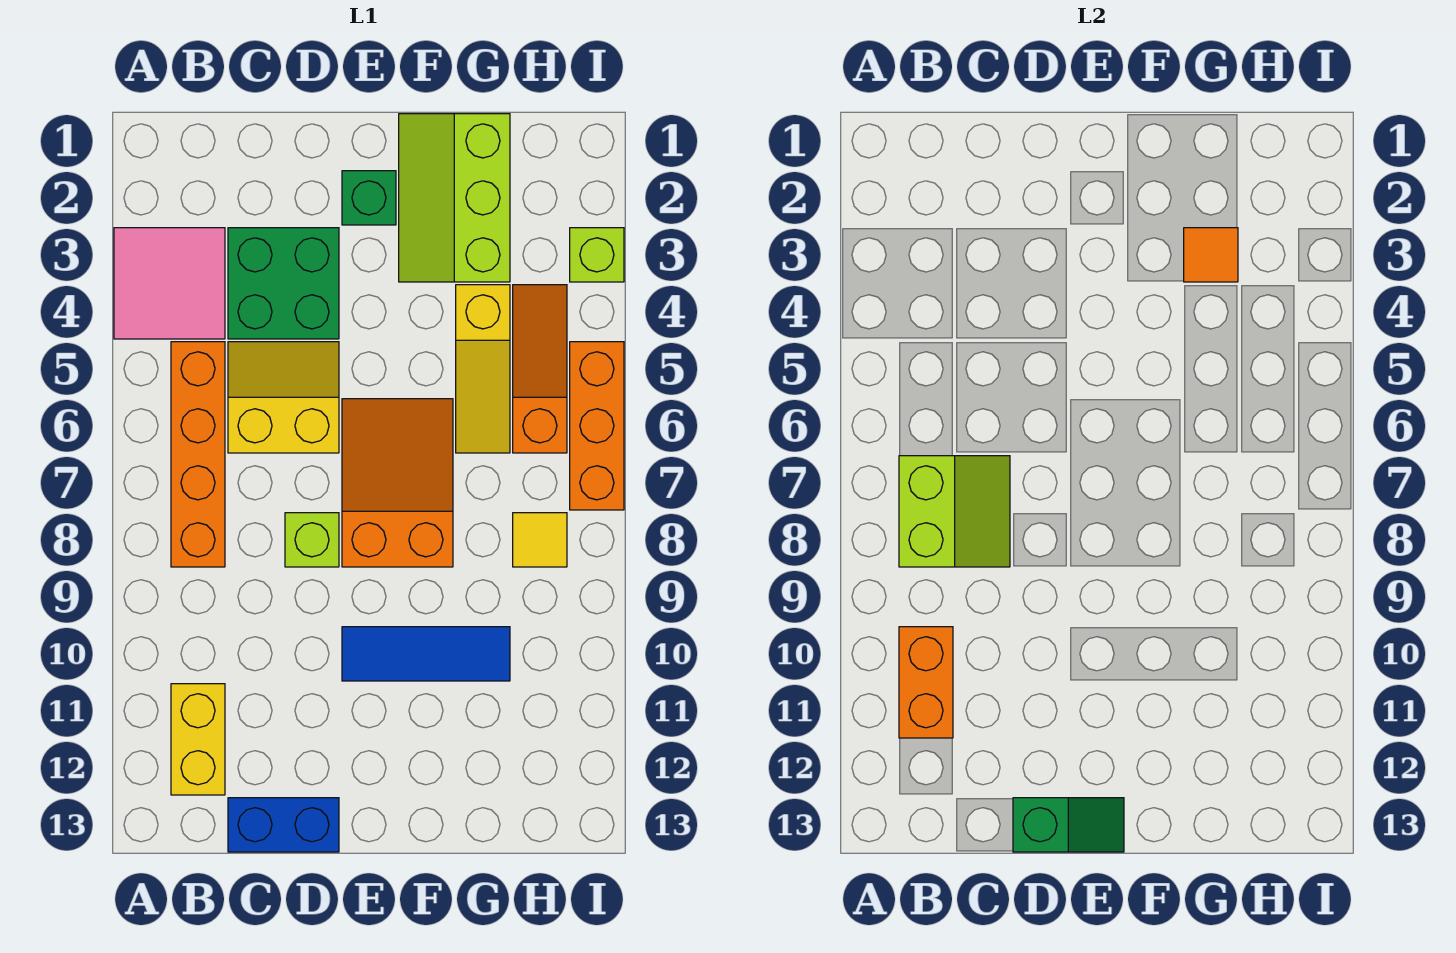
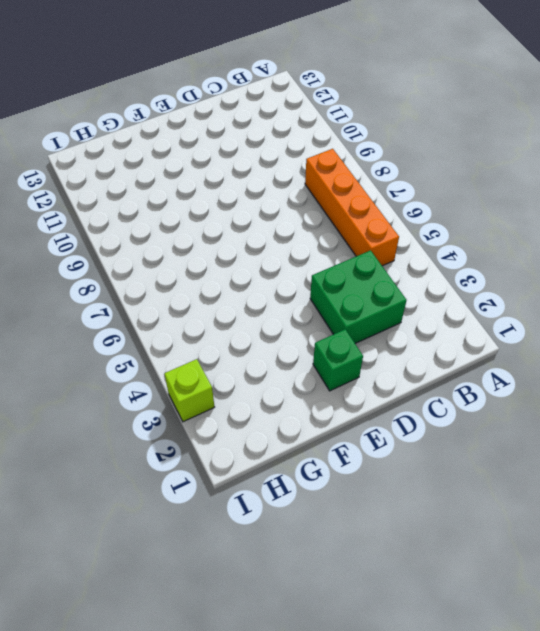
none -> pink tile A3:B4 level 1
none -> yellow brick B11:B12 level 1
none -> yellow slope C5:D6 level 1 top 6

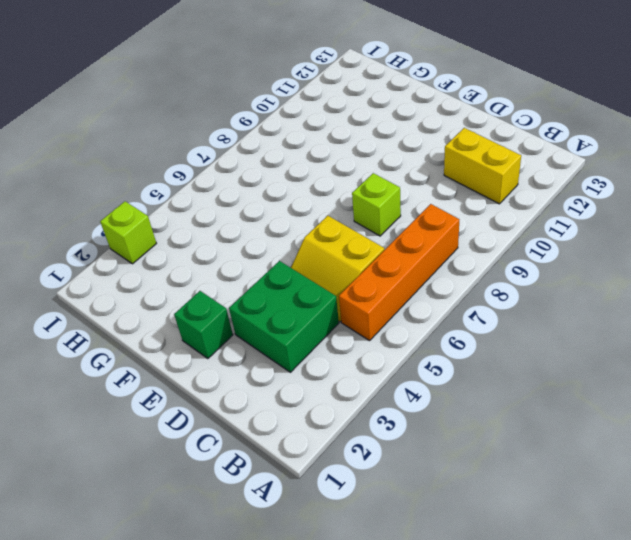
yellow brick B11:C11 level 1 -> yellow brick B11:B12 level 1
none -> pink tile A3:B4 level 1
none -> blue brick C13:D13 level 1
none -> orange slope E6:F8 level 1 top 8

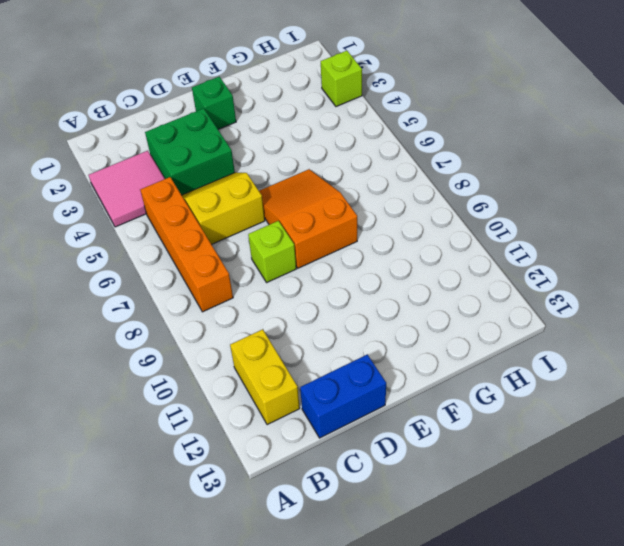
none -> blue tile E10:G10 level 1
none -> lime slope F1:G3 level 1 top G
none -> yellow slope G4:G6 level 1 top 4

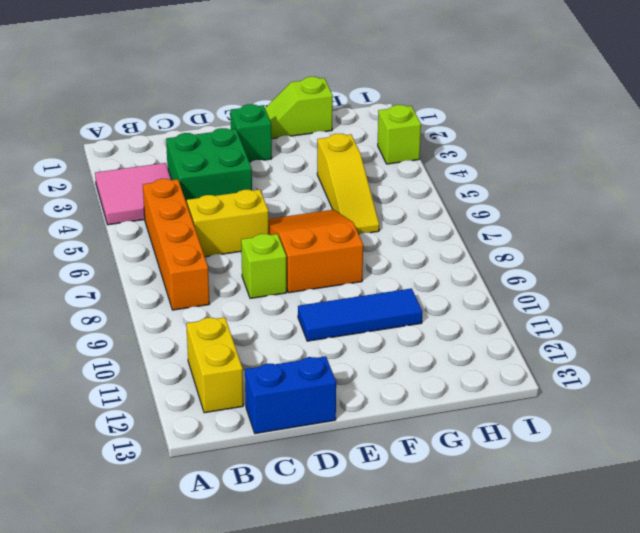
lime slope F1:G1 level 1 top G -> lime slope F1:G3 level 1 top G
none -> orange slope H4:H6 level 1 top 6
none -> yellow tile H8 level 1
none -> orange brick I5:I7 level 1

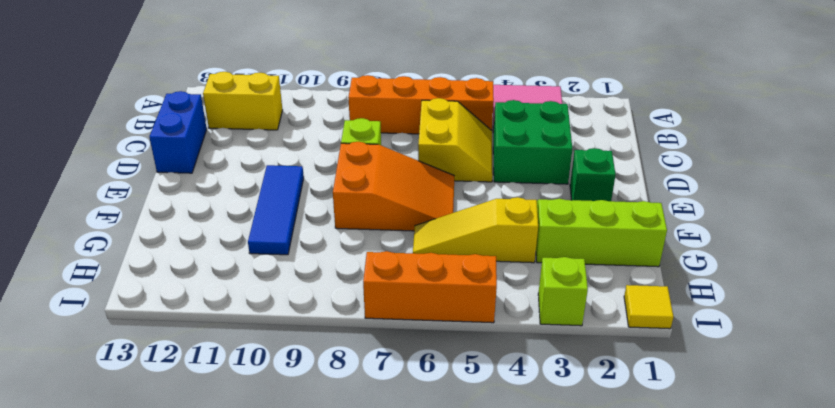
yellow tile I1 level 1 -> yellow tile H8 level 1
none -> orange slope H4:H6 level 1 top 6
none -> lime slope B7:C8 level 2 top B
none -> orange brick B10:B11 level 2

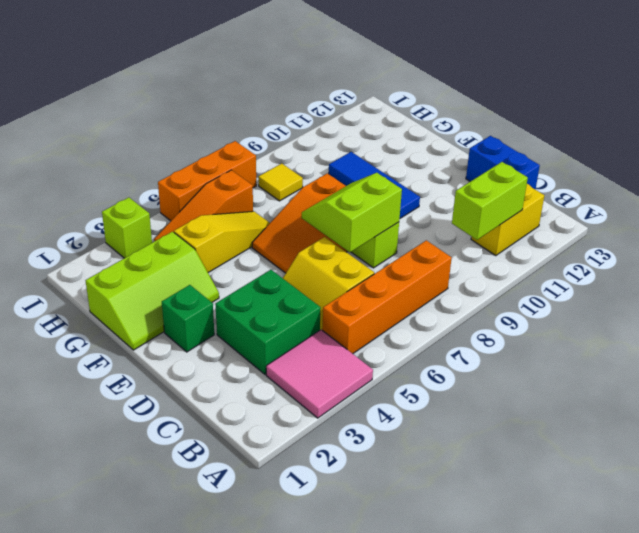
lime brick B10:B11 level 2 -> orange brick B10:B11 level 2
lime slope D7:E8 level 2 top D -> lime slope B7:C8 level 2 top B
none -> green slope D13:E13 level 2 top D
none -> orange tile G3 level 2

